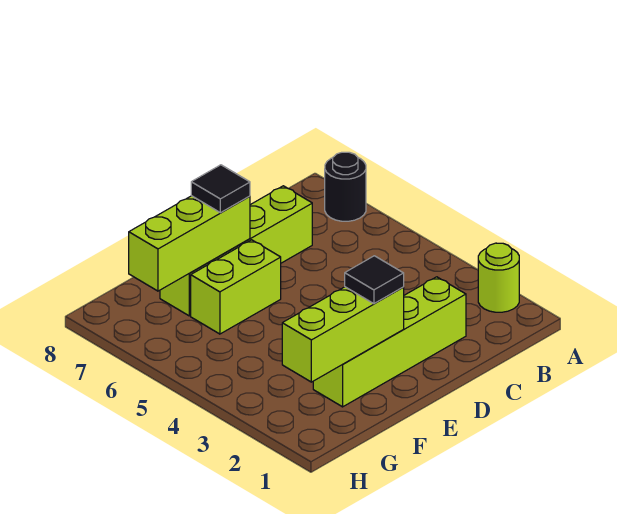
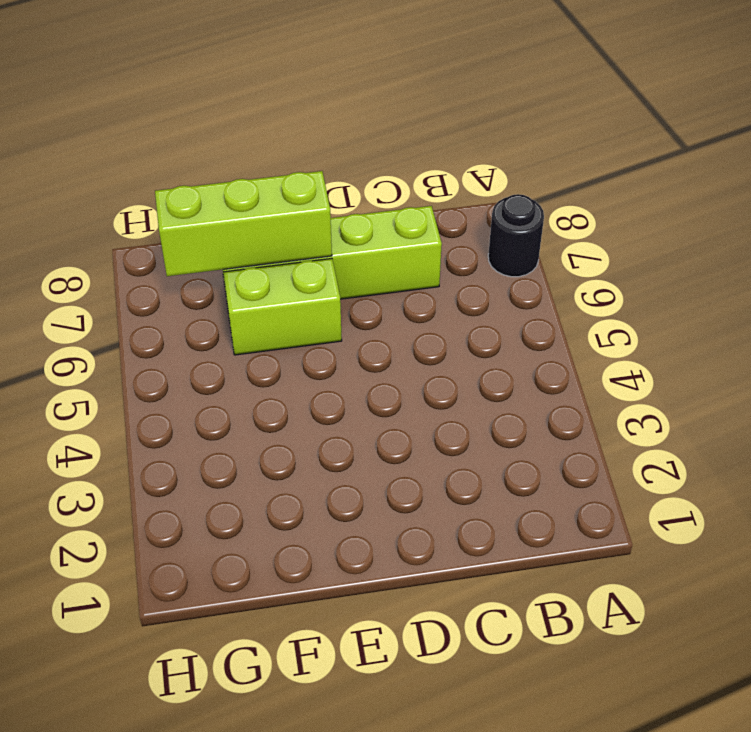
none -> lime round brick A2 level 1
none -> lime brick C2:F2 level 1

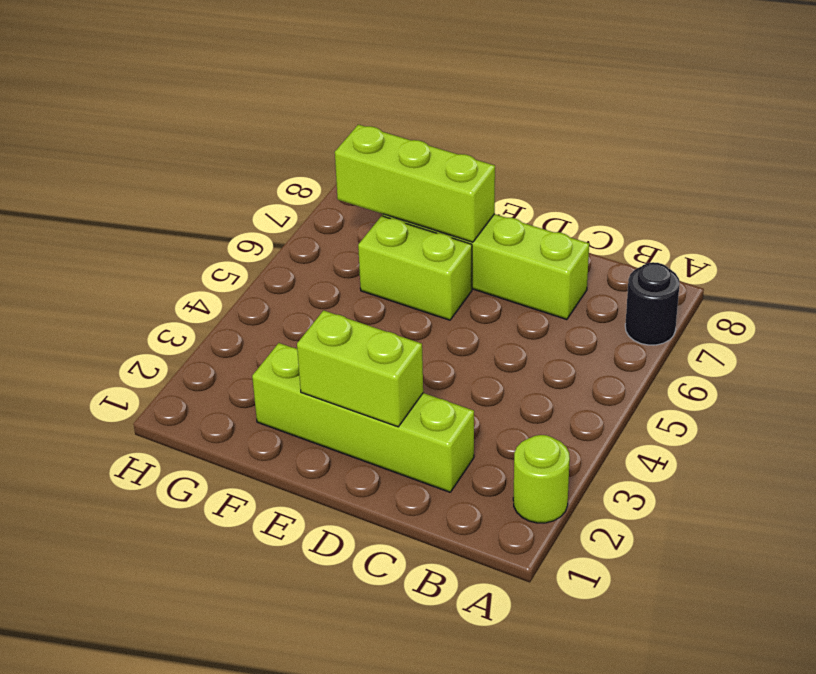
lime brick D2:E2 level 2 -> lime brick E2:G2 level 2
none -> black tile E2 level 3
none -> black tile E7 level 3

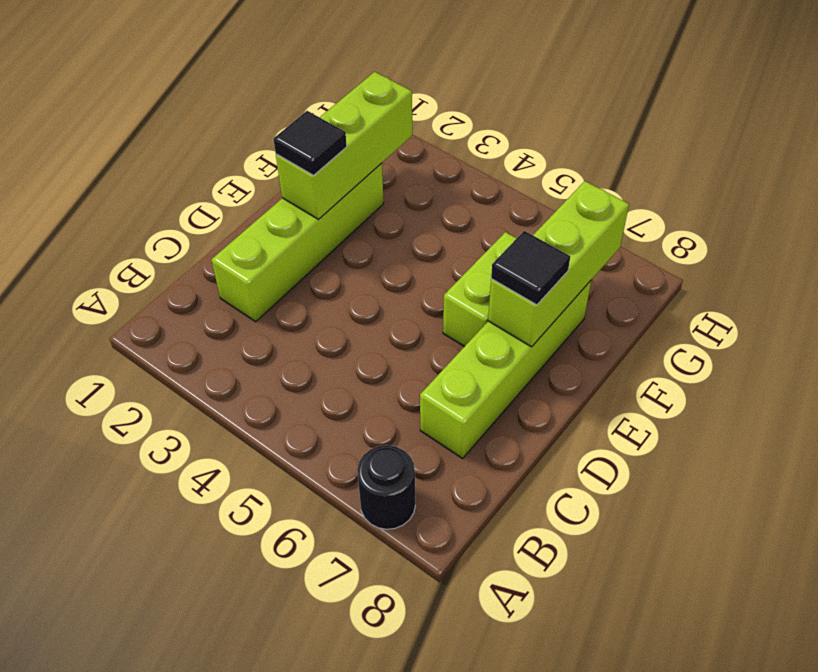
none -> lime round brick A2 level 1

